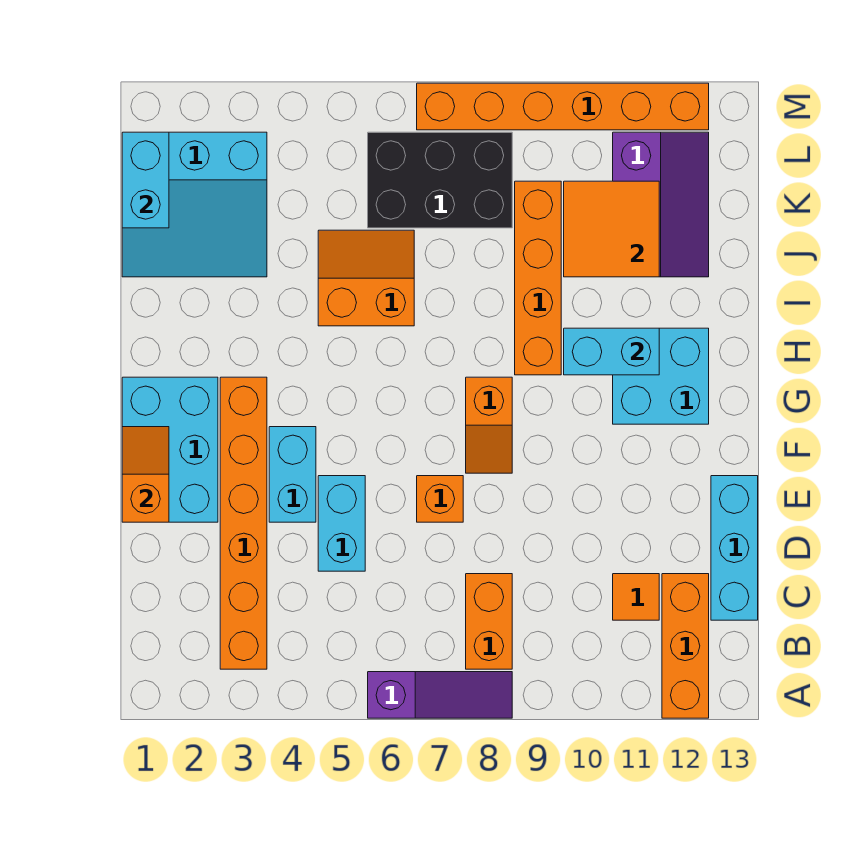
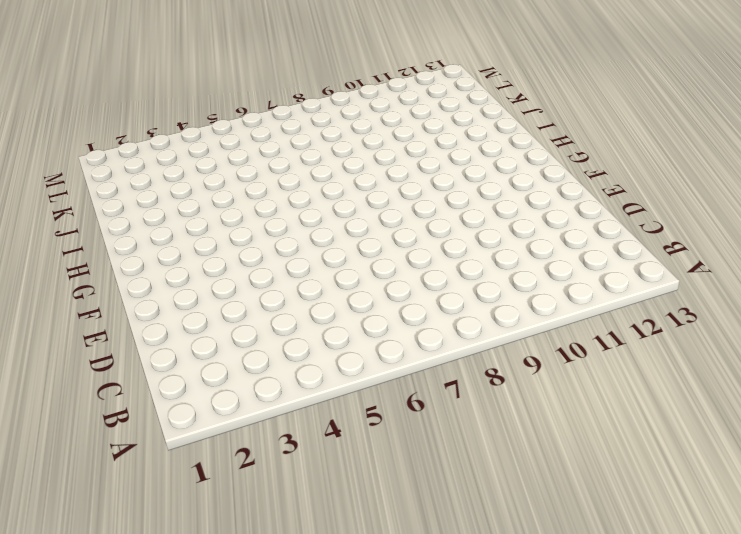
none -> purple slope A6:A8 level 1 top 6
none -> orange brick A12:C12 level 1
none -> orange brick B3:G3 level 1

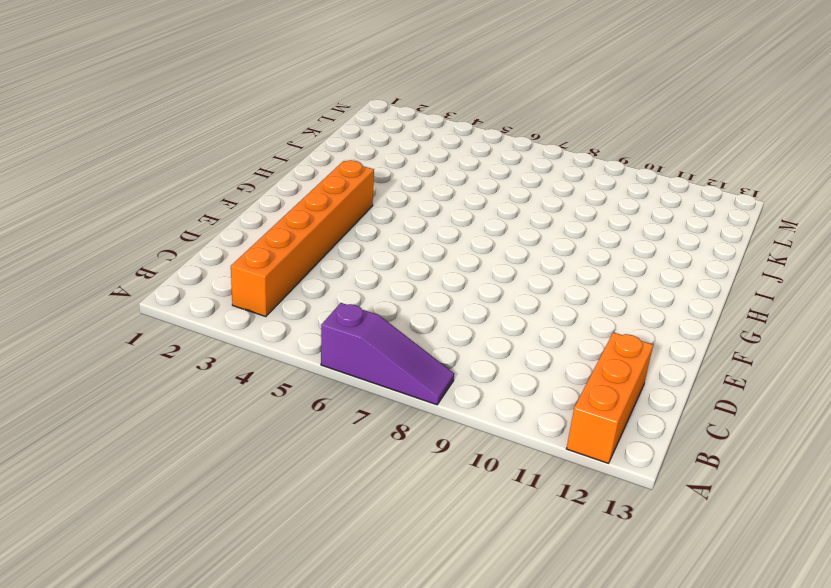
none -> orange brick B8:C8 level 1
none -> orange tile C11 level 1
none -> cyan brick C13:E13 level 1

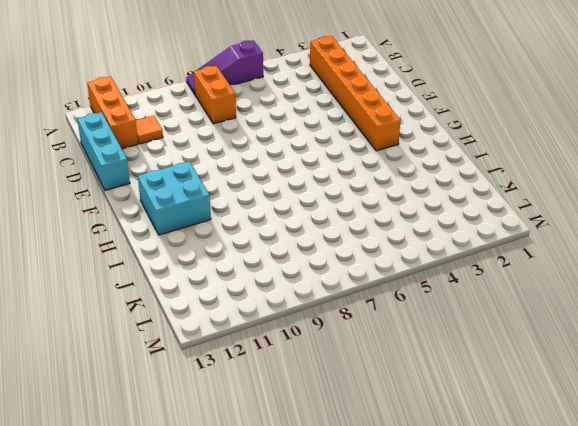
none -> cyan brick D5:E5 level 1
none -> cyan brick E1:G2 level 1
none -> cyan brick E4:F4 level 1

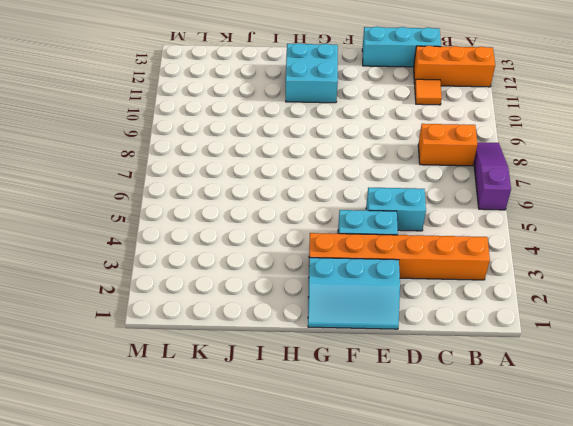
cyan slope E1:G2 level 1 top 2 -> cyan brick E1:G2 level 1
none -> orange brick E7 level 1
none -> orange slope F8:G8 level 1 top G
none -> orange brick H9:K9 level 1

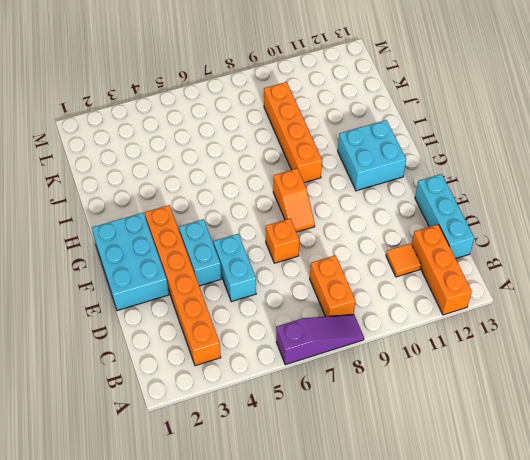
none -> orange slope I5:J6 level 1 top I
none -> cyan slope J1:L3 level 1 top L
none -> purple slope J11:L12 level 1 top 11

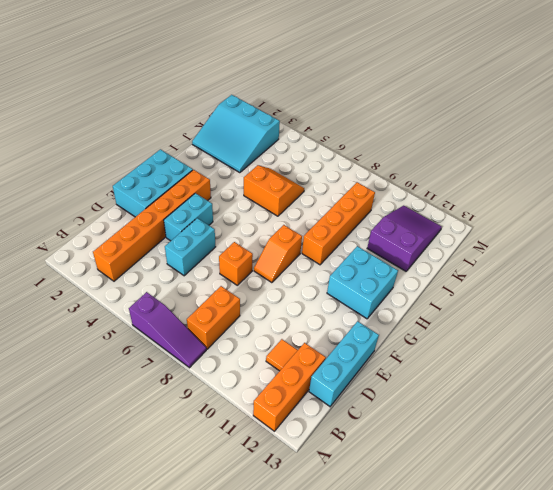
purple slope J11:L12 level 1 top J -> purple slope J11:L12 level 1 top 11
none -> black brick K6:L8 level 1
none -> orange brick M7:M12 level 1
none -> orange slope E1:F1 level 2 top E

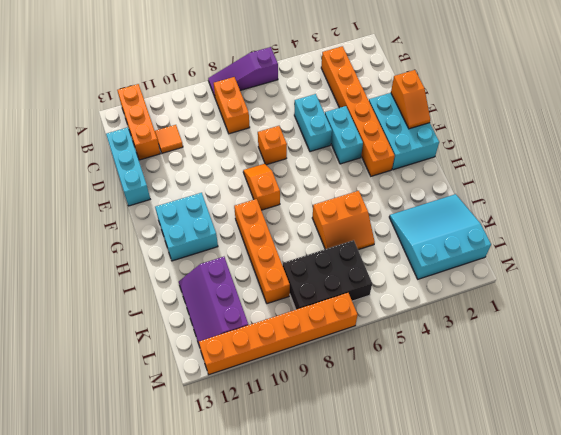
none -> cyan brick H10:H11 level 2
none -> orange tile J10:K11 level 2
none -> cyan brick K1:L1 level 2

